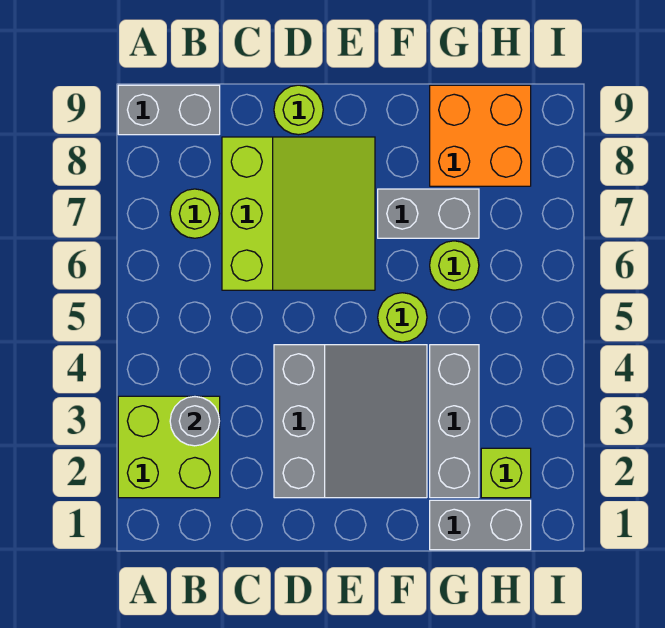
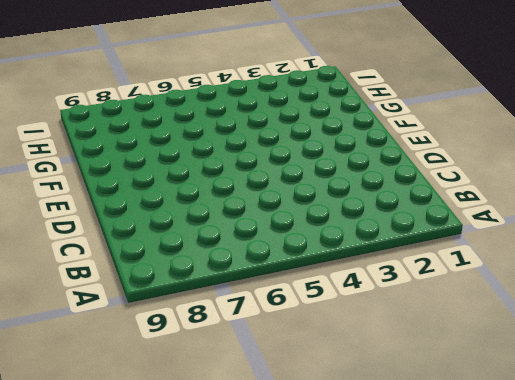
none -> lime brick A2:B3 level 1
none -> grey brick A9:B9 level 1
none -> lime round brick B7 level 1

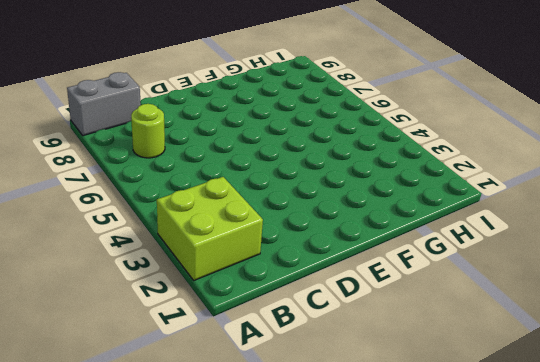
none -> lime slope C6:E8 level 1 top C
none -> grey slope D2:F4 level 1 top D
none -> lime round brick D9 level 1

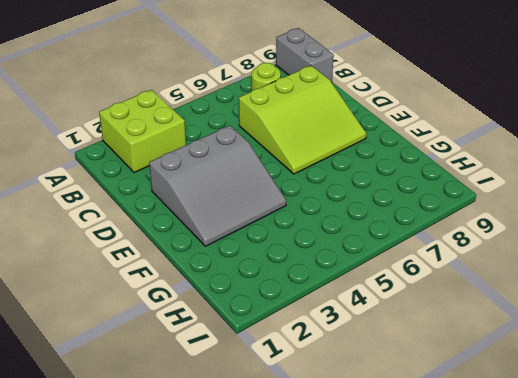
none -> lime round brick D9 level 1
none -> lime round brick F5 level 1
none -> grey brick F7:G7 level 1

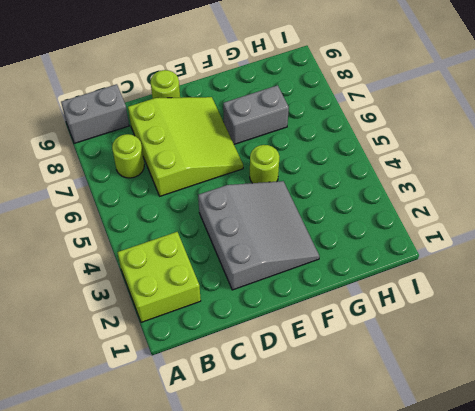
none -> grey brick G1:H1 level 1
none -> grey brick G2:G4 level 1
none -> lime round brick G6 level 1

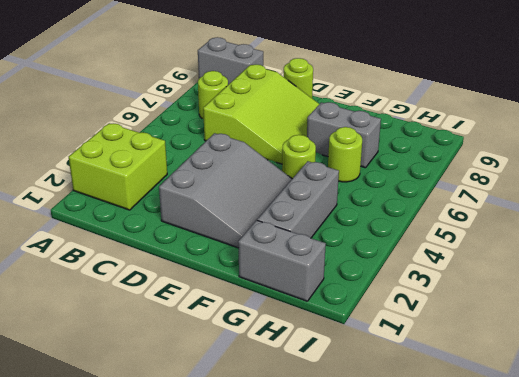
none -> orange brick G8:H9 level 1
none -> lime brick H2 level 1
none -> grey round brick B3 level 2

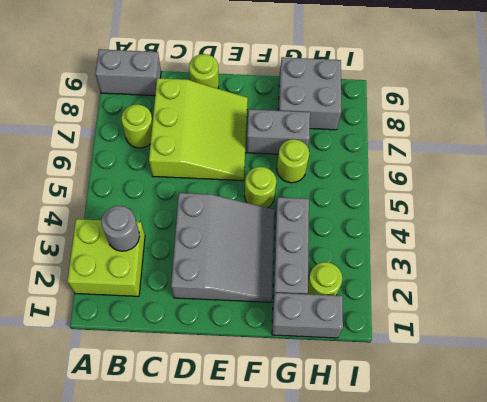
grey brick G8:H9 level 1 -> orange brick G8:H9 level 1
lime round brick H2 level 1 -> lime brick H2 level 1

